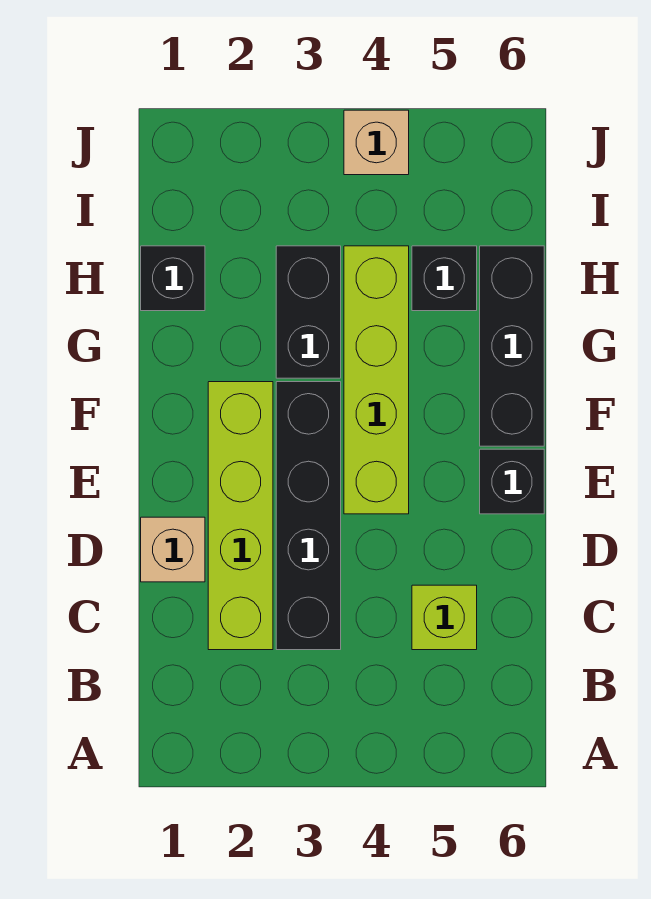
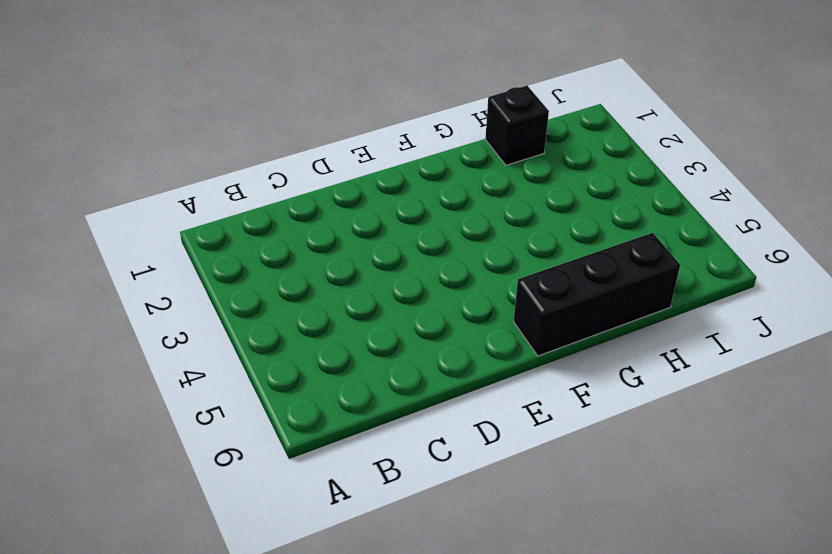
none -> lime brick C2:F2 level 1
none -> black brick C3:F3 level 1

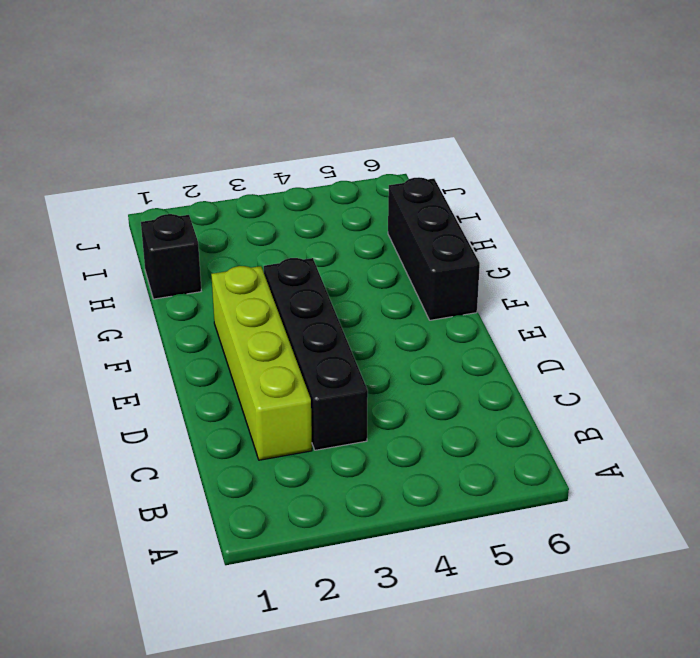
none -> lime brick C5 level 1
none -> tan brick D1 level 1

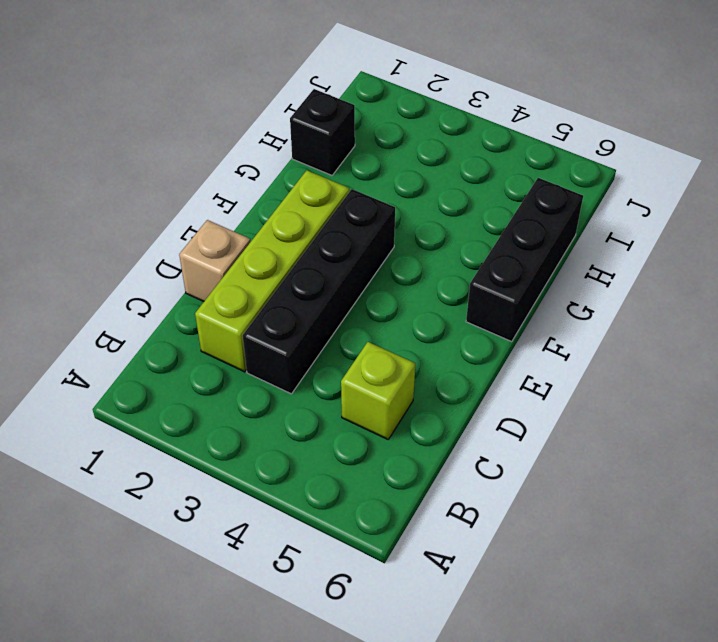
none -> lime brick E4:H4 level 1
none -> black brick E6 level 1

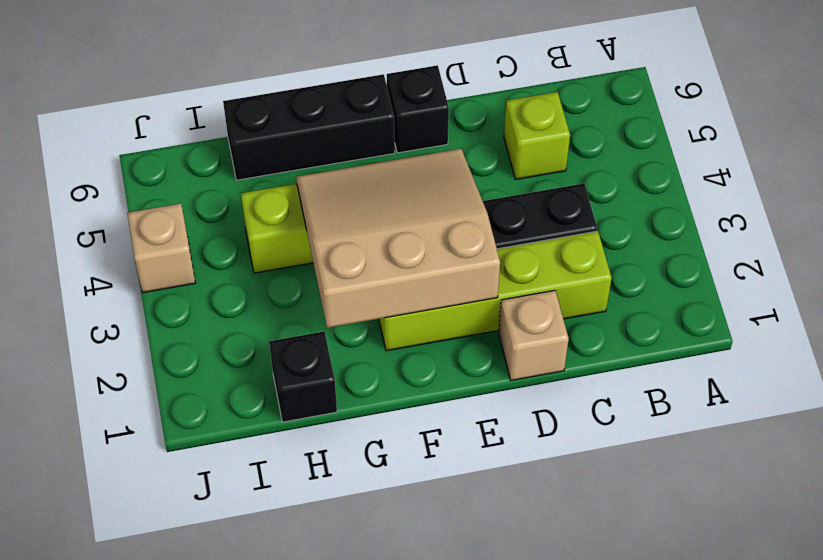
tan slope E2:G4 level 2 top 2 -> none
none -> black brick G3:H3 level 1
none -> black brick H5 level 1

